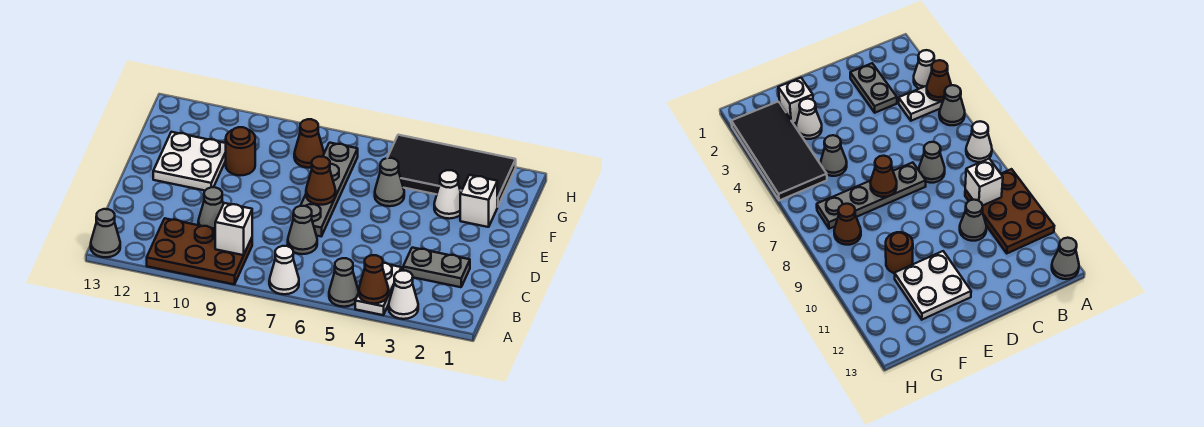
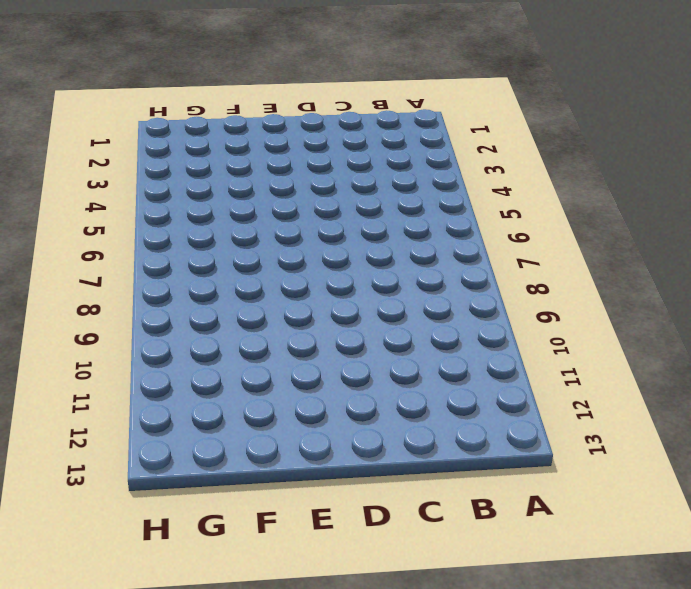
none -> white cone A3 level 1
none -> white plate A4:B4 level 1
none -> grey cone A5 level 1

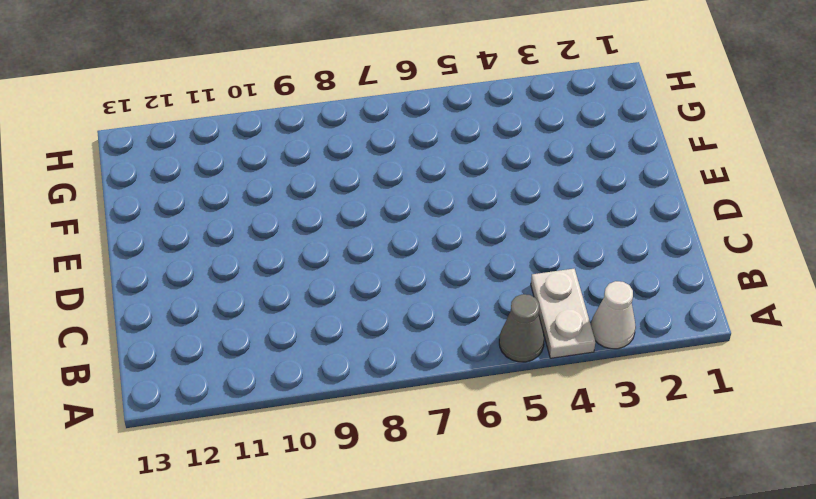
none -> white cone A7 level 1
none -> brown plate A9:B11 level 1
none -> grey cone A13 level 1

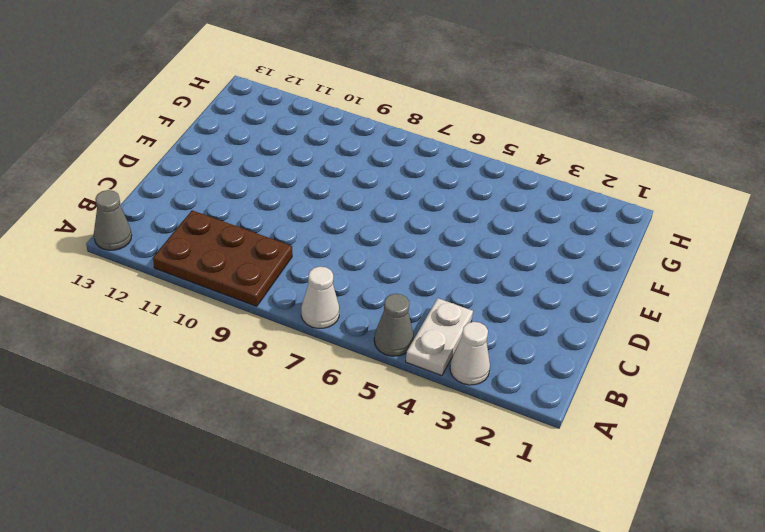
none -> grey plate C2:C3 level 1
none -> grey cone C7 level 1
none -> grey cone C10 level 1

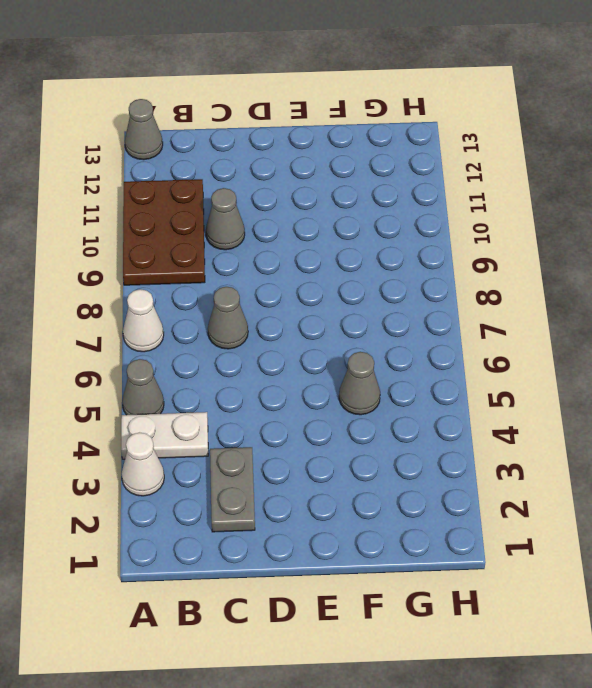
none -> grey plate D7:G7 level 1
none -> white plate E11:F12 level 1
none -> white brick F2 level 1

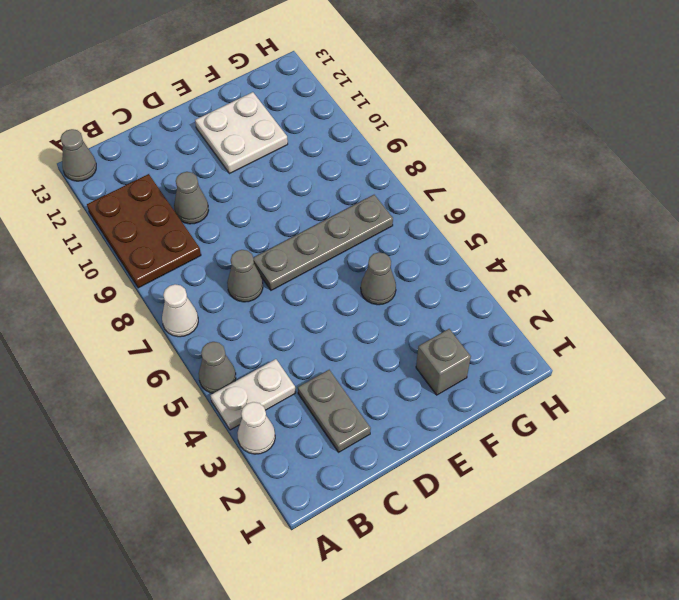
grey brick F2 level 1 -> white brick F2 level 1
none -> white cone F3 level 1
none -> brown round brick F10 level 1
none -> black tile G2:H5 level 1

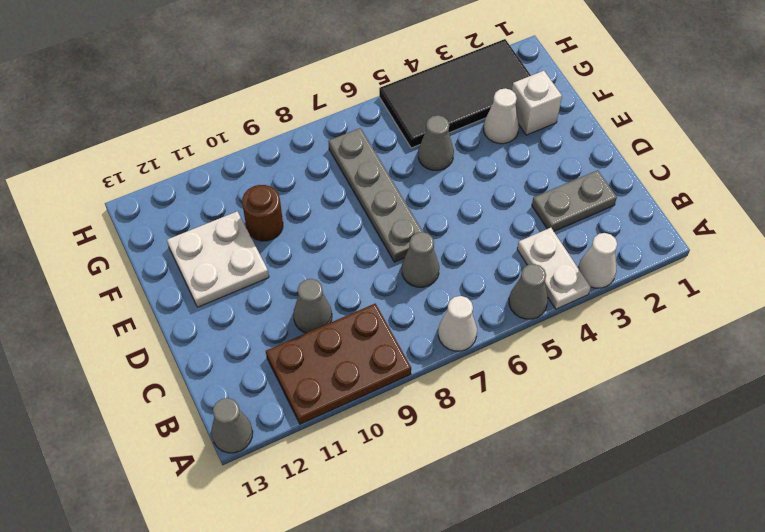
none -> brown cone G8 level 1
none -> brown cone A4 level 2
none -> white brick B9 level 2

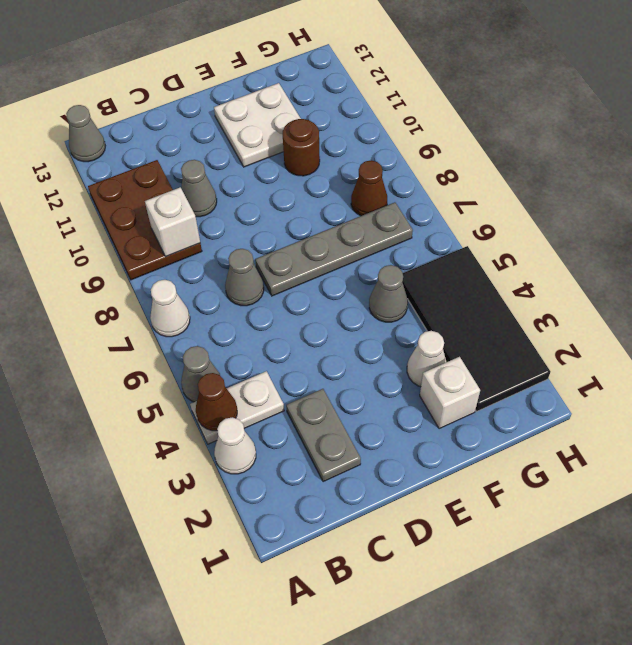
none -> brown cone E7 level 2

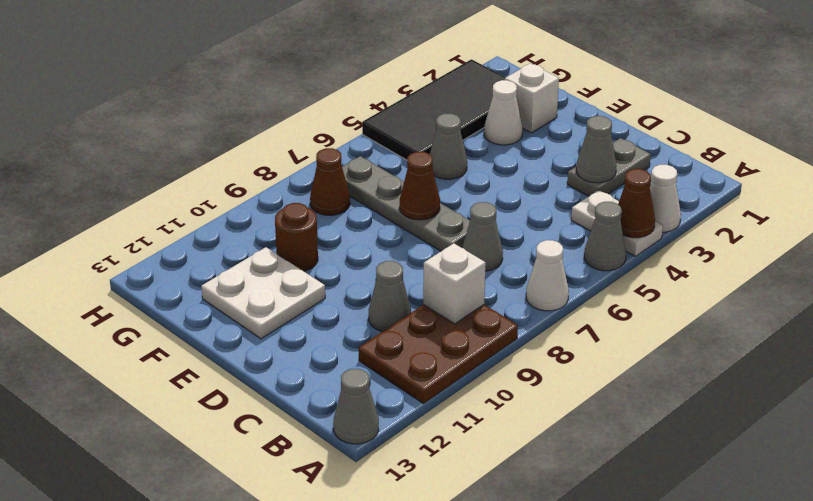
grey cone C3 level 2 -> none

